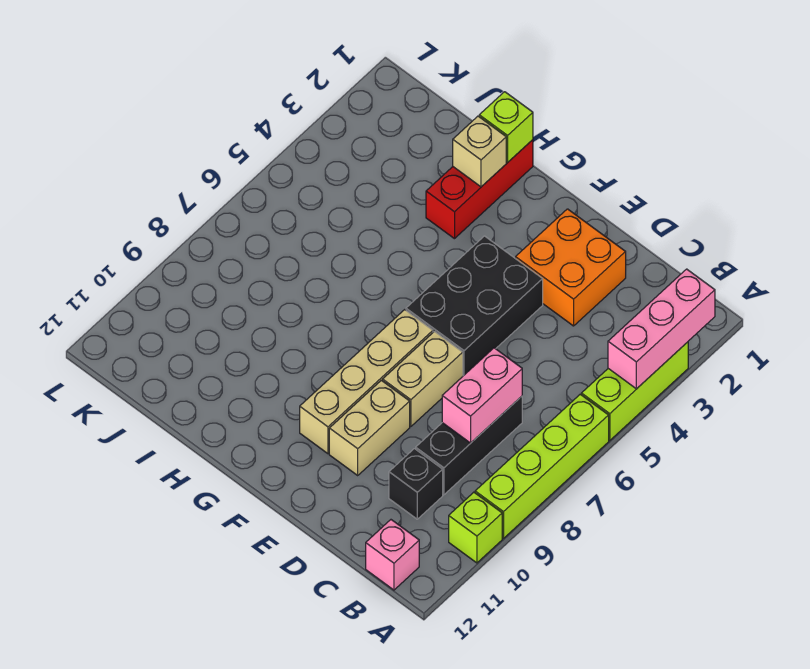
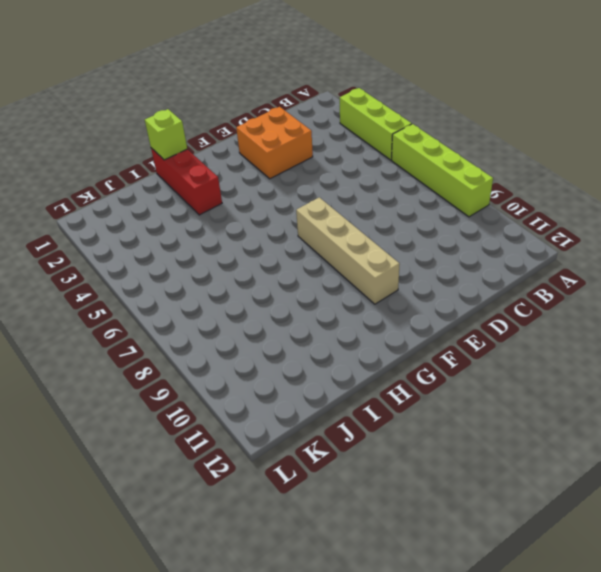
none -> lime brick A10 level 1
none -> pink brick B12 level 1
none -> black brick C7:C9 level 1

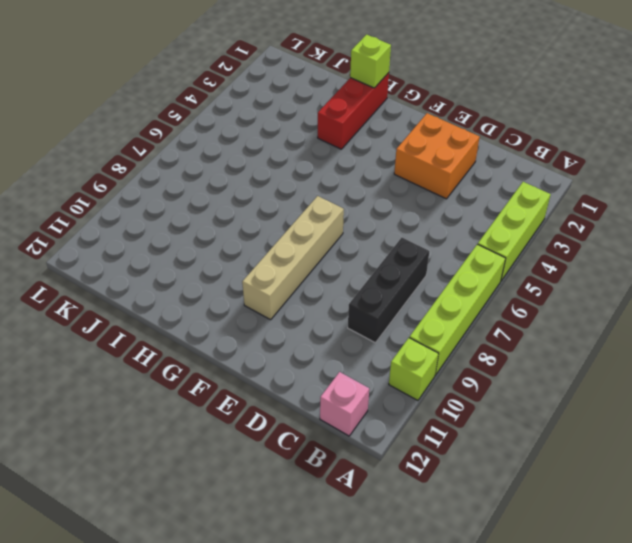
none -> black brick C10 level 1
none -> black brick E4:F6 level 1
none -> tan brick E7:E8 level 1

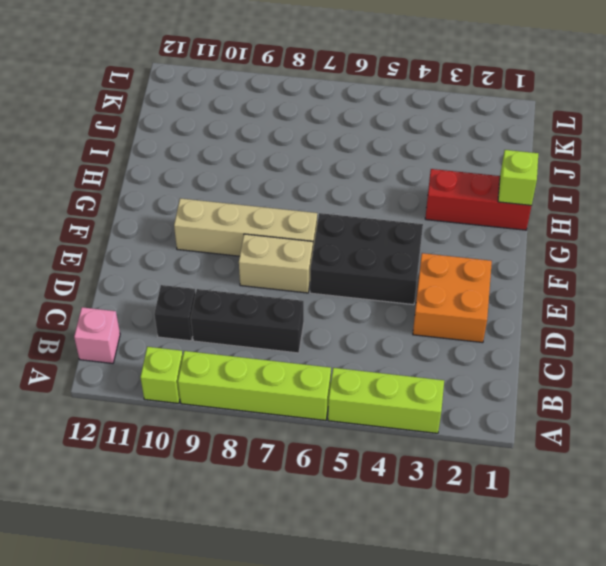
none -> tan brick E9:E10 level 1
none -> pink brick A2:A4 level 2
none -> pink brick C7:C8 level 2

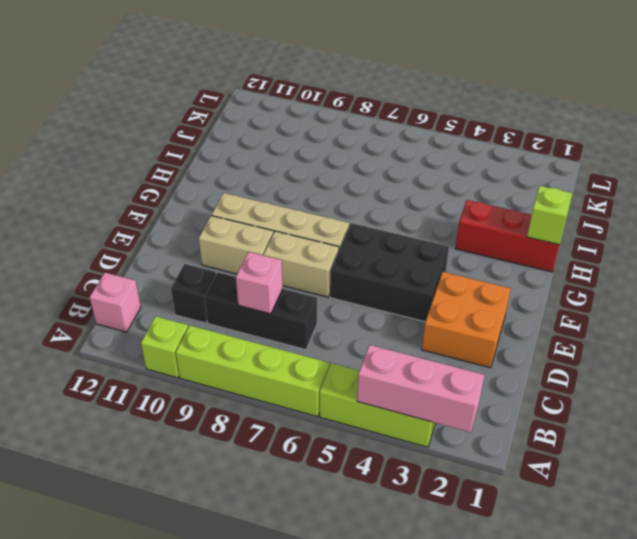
pink brick C8 level 2 -> pink brick C7:C8 level 2
none -> tan brick H2 level 2

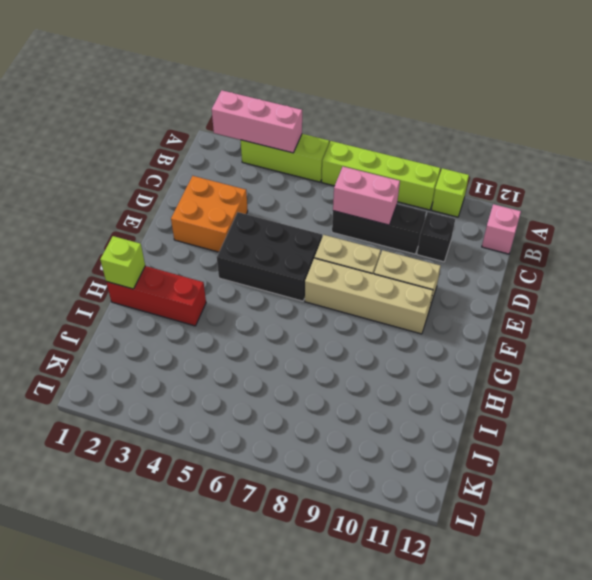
none -> tan brick H2 level 2

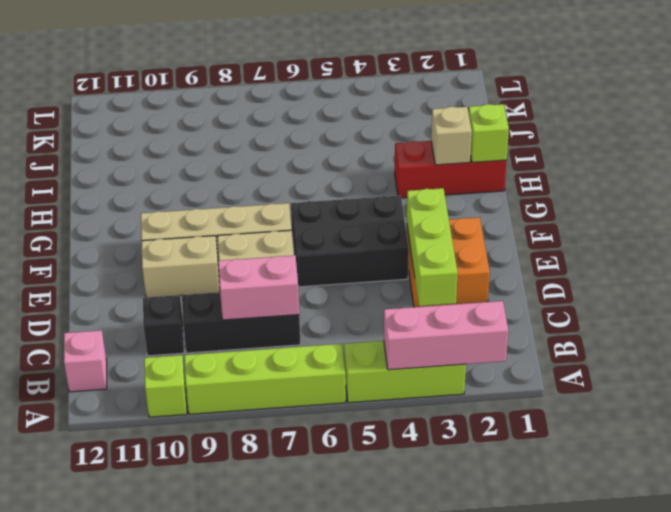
lime brick C3:E3 level 2 -> none

